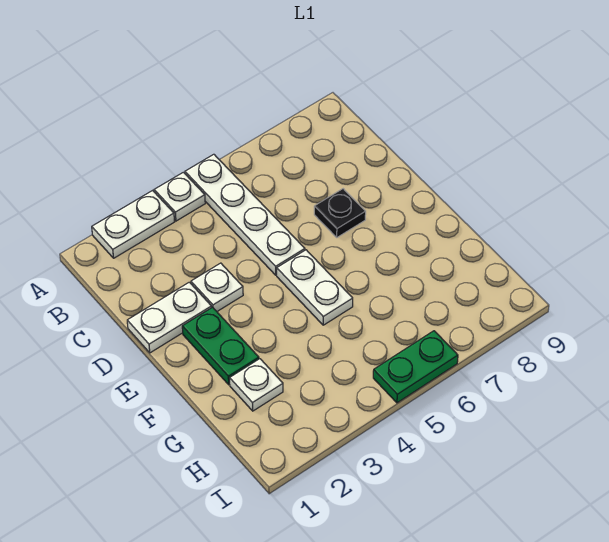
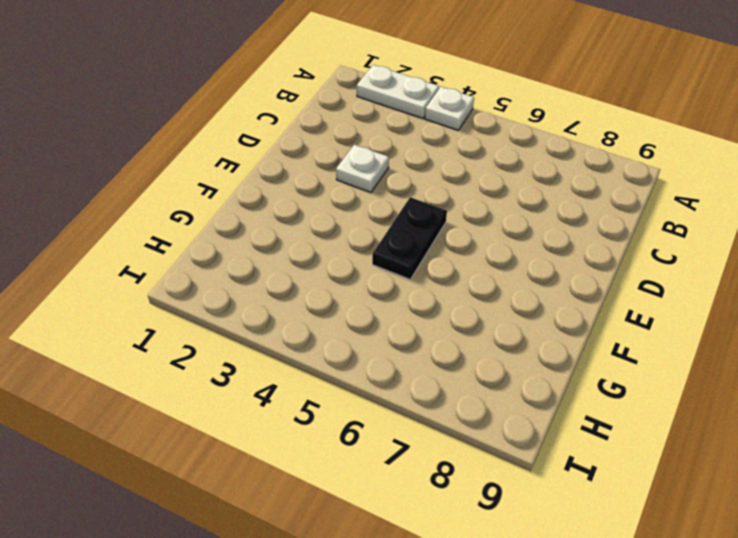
black plate E5:F5 level 1 -> white plate E5:F5 level 1
none -> white plate A5:D5 level 1
none -> white plate D1:D2 level 1

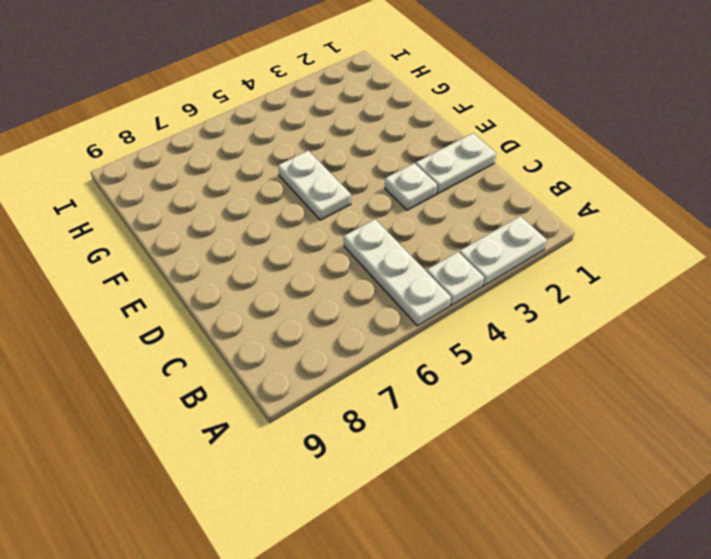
white plate A5:C5 level 1 -> white plate A5:D5 level 1
none -> black plate D7 level 1
none -> green plate E2:F2 level 1

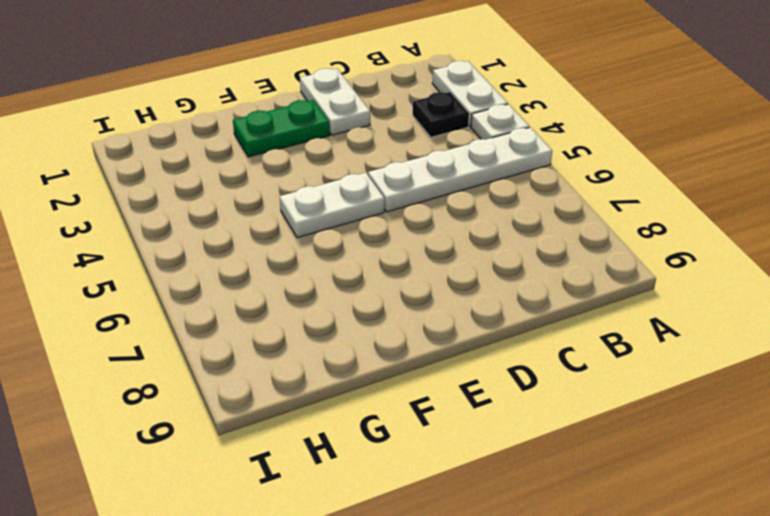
black plate B3 level 1 -> black plate D7 level 1
none -> white plate D3 level 1
none -> white plate G2 level 1

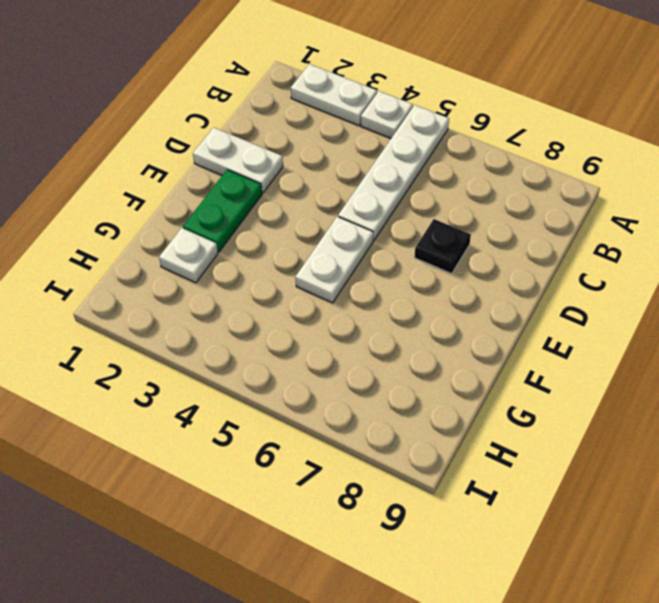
none -> white plate D3 level 1
none -> green plate I5:I6 level 1

